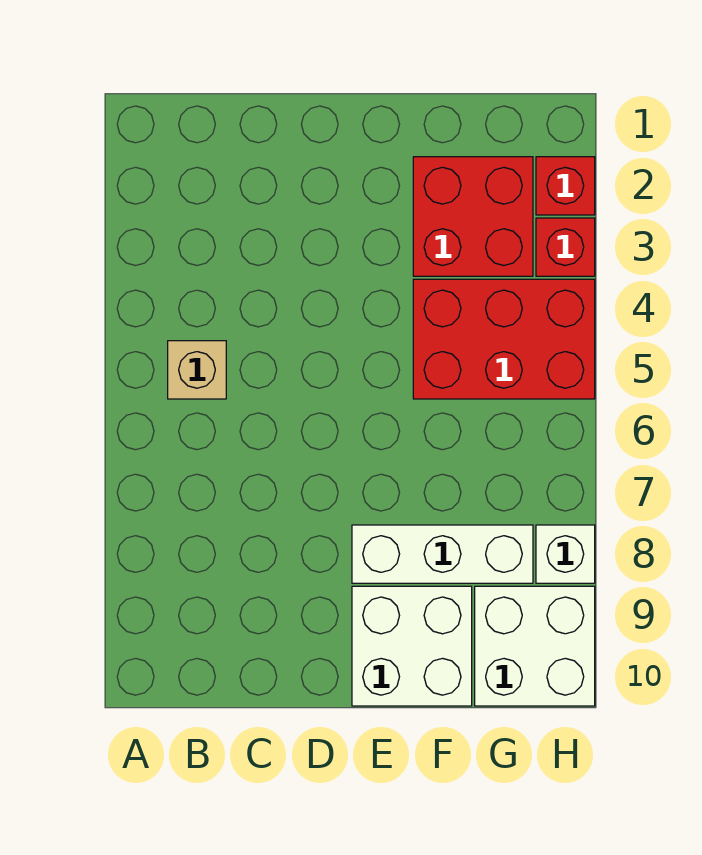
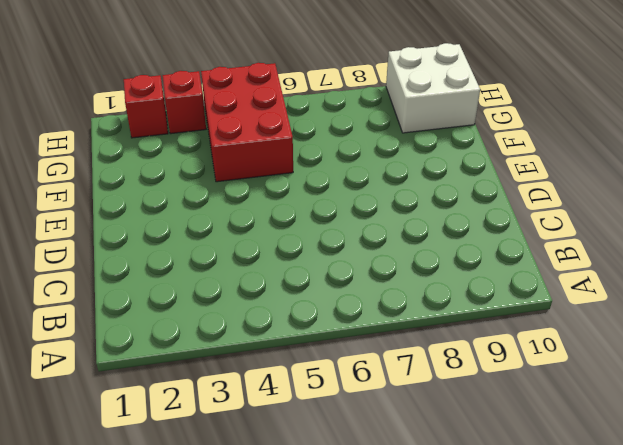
none -> tan brick B5 level 1
none -> white brick E8:G8 level 1

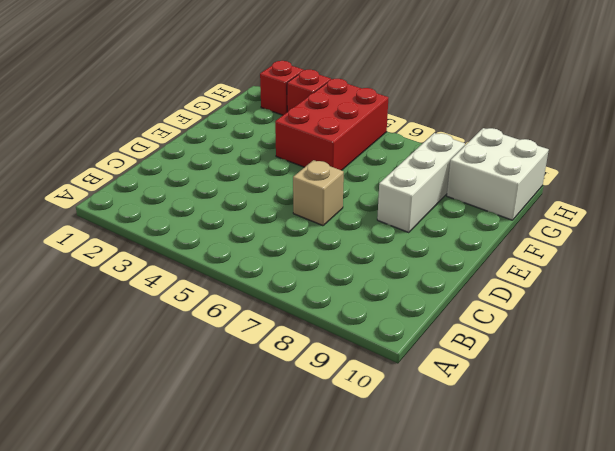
tan brick D6 level 1 -> tan brick B5 level 1
none -> white brick E9:F10 level 1
none -> red brick F2:G3 level 1

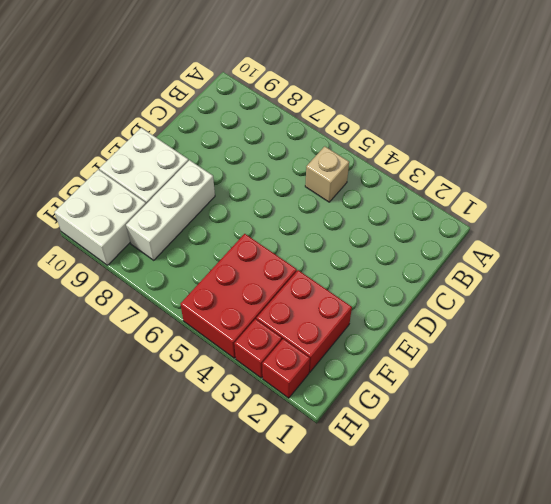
none -> white brick H8 level 1

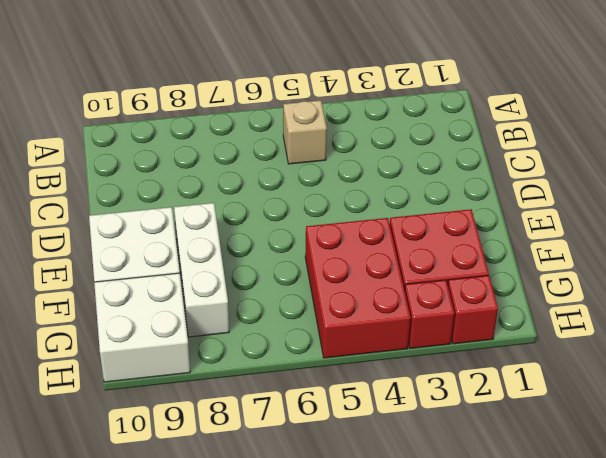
none -> white brick H8 level 1

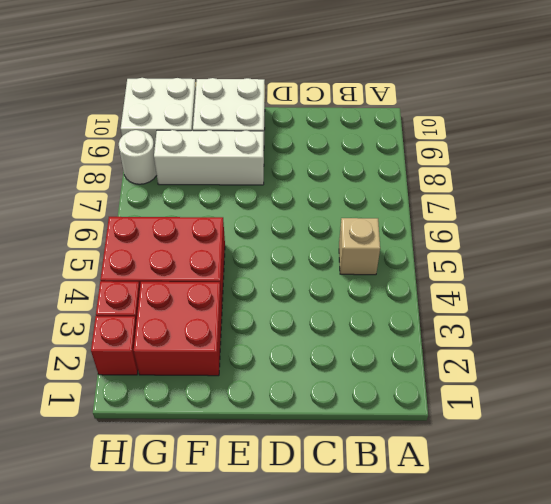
white round brick H8 level 1 -> white brick H8 level 1

